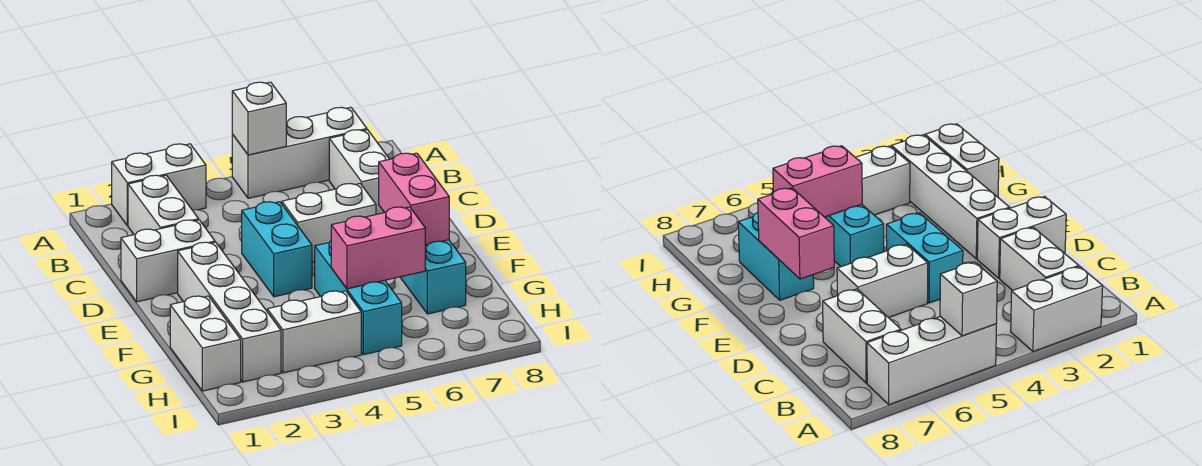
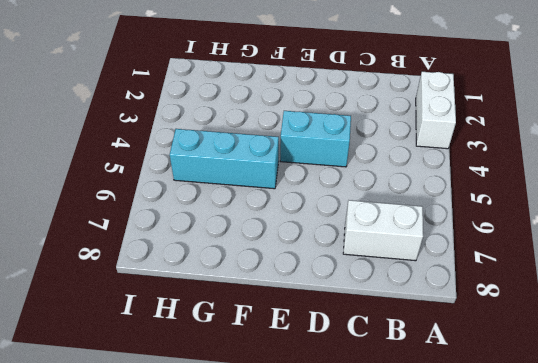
none -> white brick A5:A7 level 1
none -> white brick B2:C2 level 1
none -> white brick D1:D2 level 1

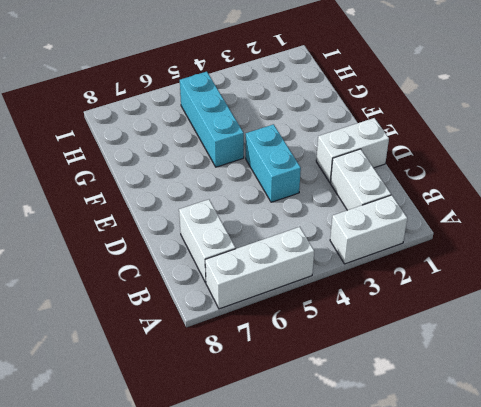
none -> white brick D5:D6 level 1
none -> white brick E2:H2 level 1
none -> cyan brick F7:G7 level 1

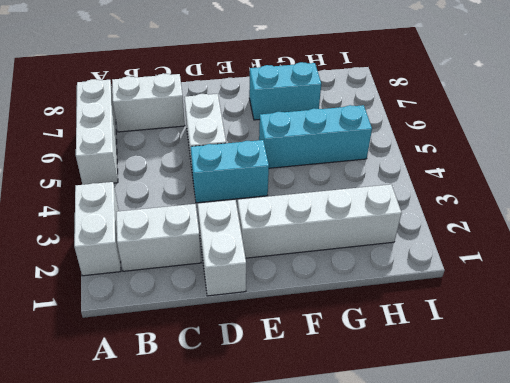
none -> white brick G1:H1 level 1
none -> white brick H3:H4 level 1
none -> white brick A5 level 2

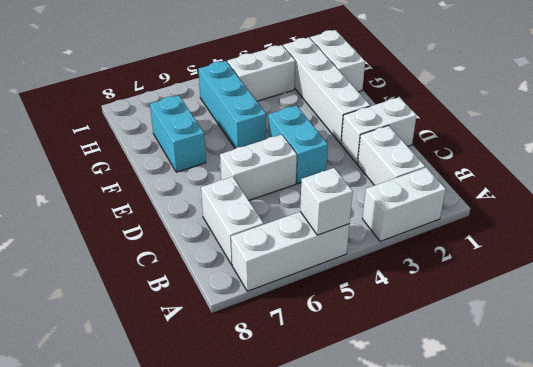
none -> pink brick E7:F7 level 2
none -> pink brick G5:G6 level 2

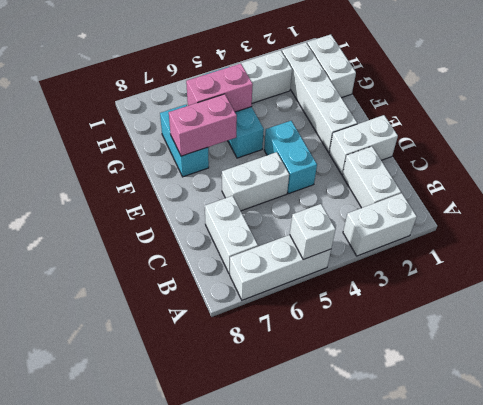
pink brick F6:F7 level 2 -> pink brick E7:F7 level 2

